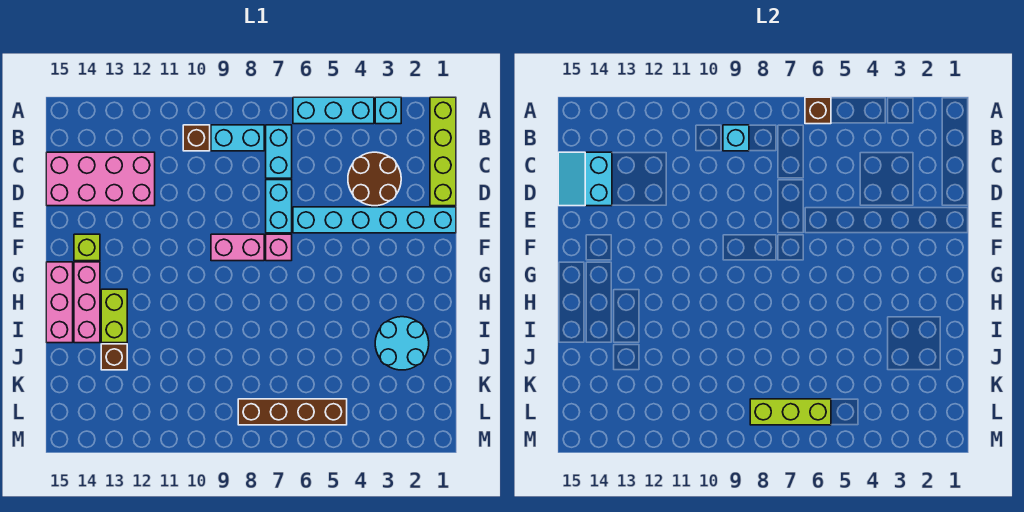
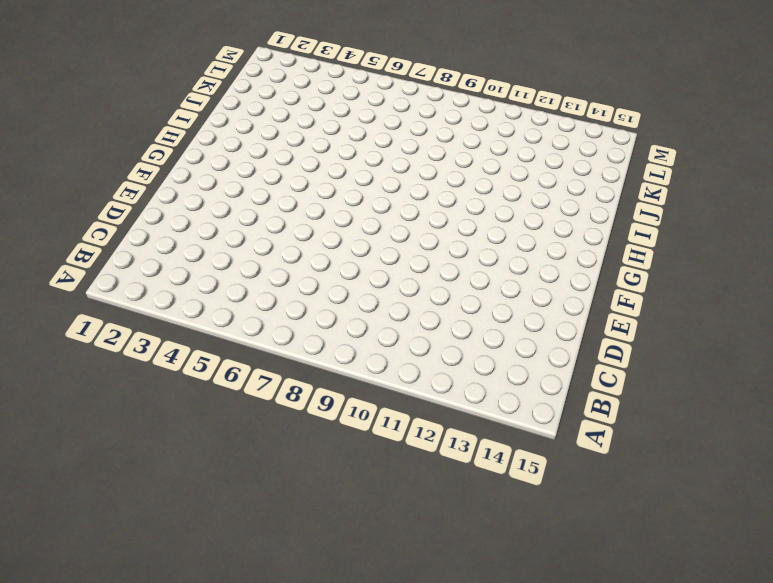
none -> lime brick A1:D1 level 1
none -> cyan brick A3 level 1
none -> cyan brick A4:A6 level 1

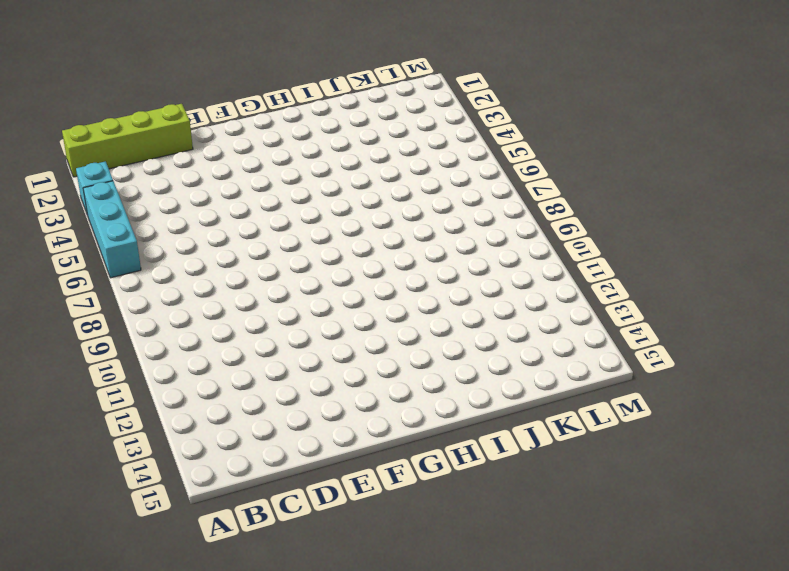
none -> cyan brick B7:C7 level 1
none -> cyan brick B8:B9 level 1
none -> brown brick B10 level 1

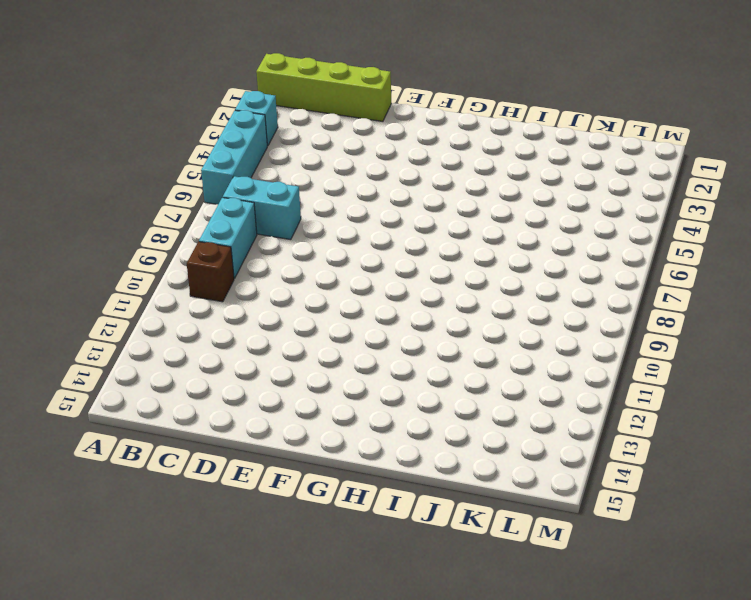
none -> brown round brick C3:D4 level 1
none -> pink brick C12:D15 level 1
none -> cyan brick D7:E7 level 1

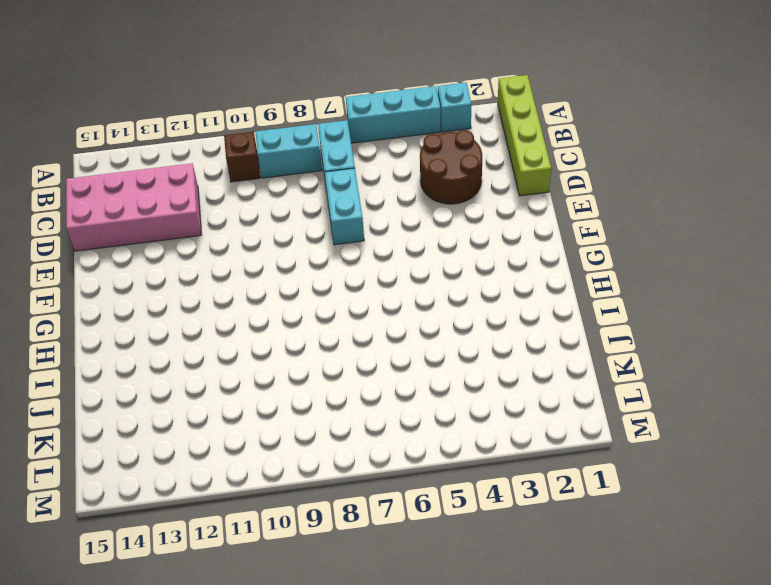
none -> cyan brick E1:E6 level 1
none -> pink brick F7 level 1
none -> pink brick F8:F9 level 1

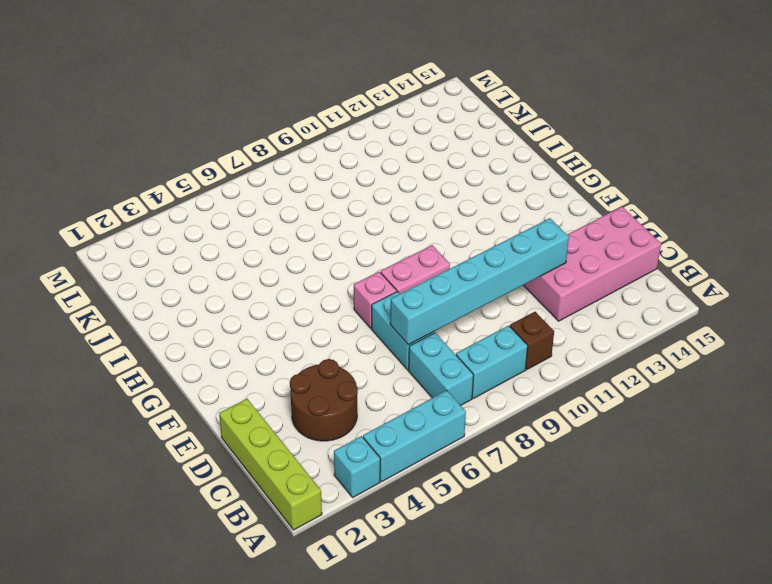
cyan brick D7:D12 level 2 -> cyan brick E1:E6 level 1
none -> lime brick F14 level 1
none -> pink brick G14:I14 level 1
none -> pink brick G15:I15 level 1

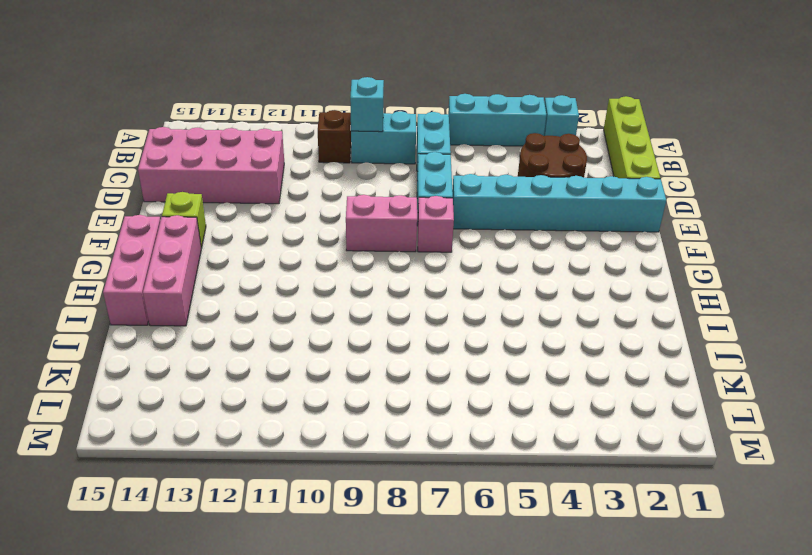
none -> lime brick H13:I13 level 1
none -> cyan round brick I2:J3 level 1
none -> brown brick J13 level 1

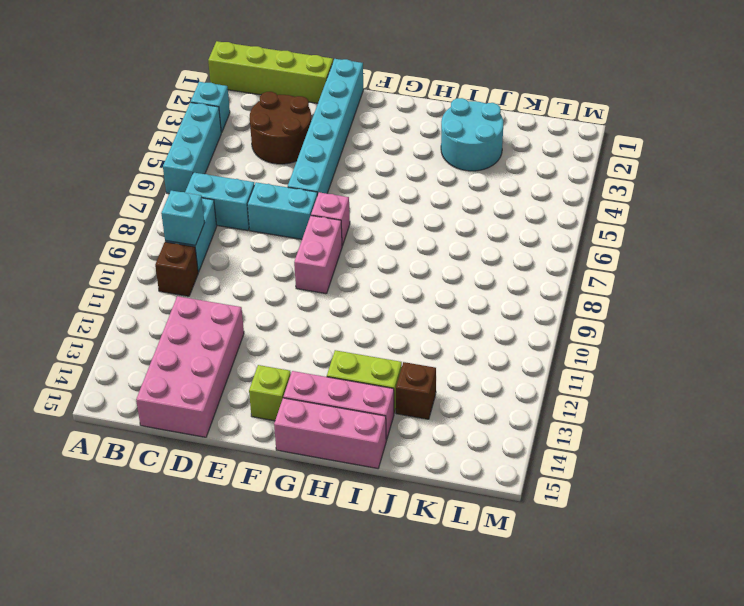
none -> brown brick L5:L8 level 1
none -> brown brick A6 level 2
none -> cyan slope C14:D15 level 2 top 14

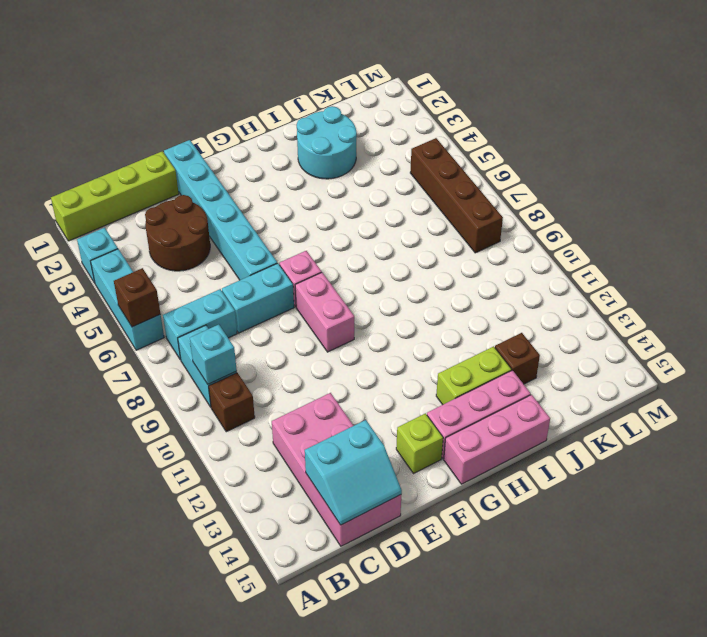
none -> lime brick L6:L8 level 2

